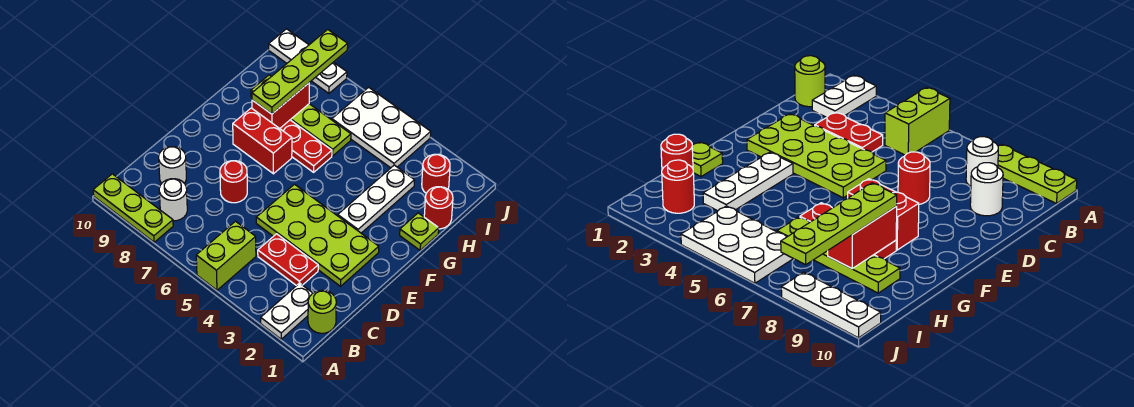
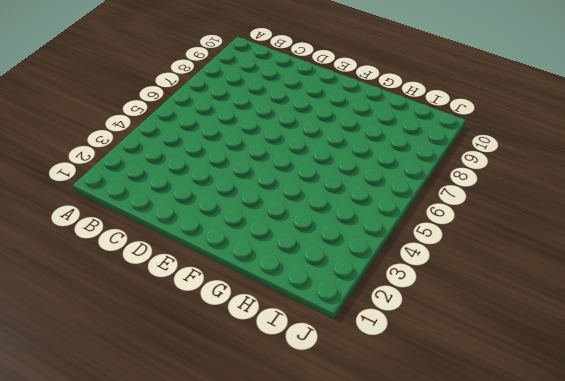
none -> white plate A2:B2 level 1
none -> lime brick A5:B5 level 1
none -> lime plate A8:A10 level 1

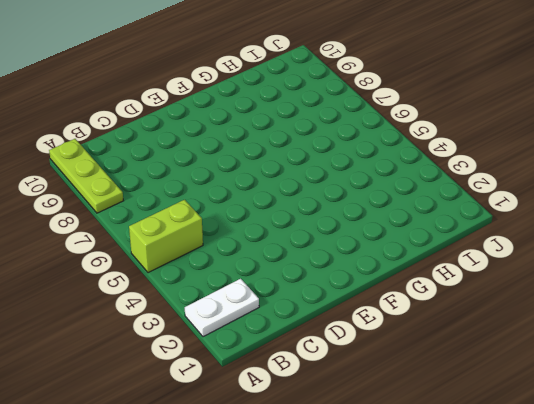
none -> lime round brick B1 level 1
none -> white round brick B8 level 1
none -> red plate C3:C4 level 1

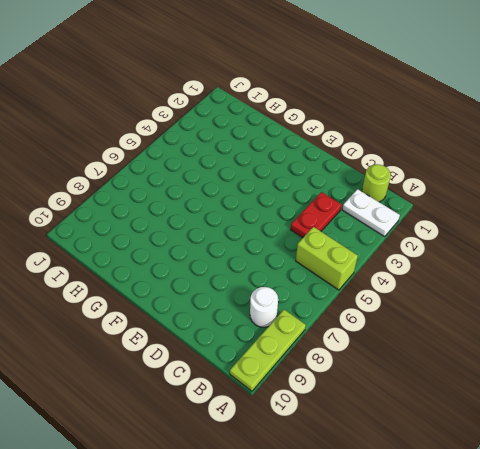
none -> white round brick C9 level 1
none -> lime plate D2:E5 level 1
none -> red round brick D7 level 1

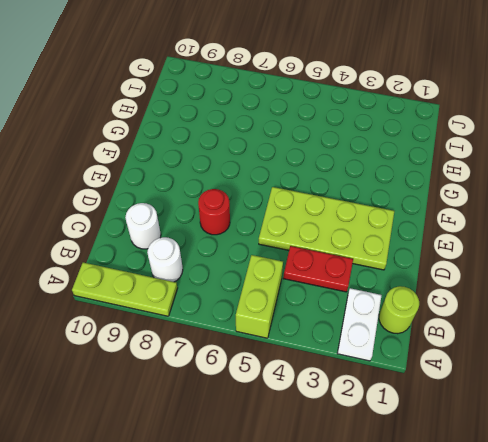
none -> white plate F3:H3 level 1
none -> red brick F7:F8 level 1
none -> lime plate G1 level 1

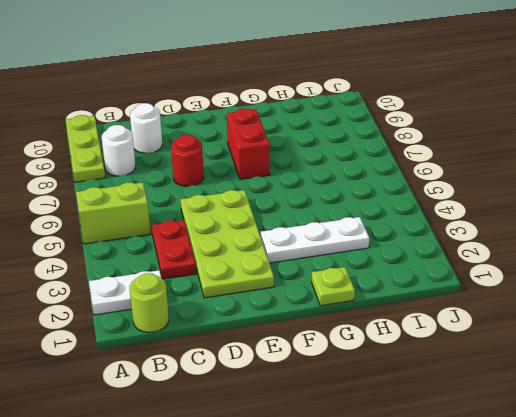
none -> red plate G6:G8 level 1
none -> red round brick H1 level 1
none -> lime plate H6:H9 level 1

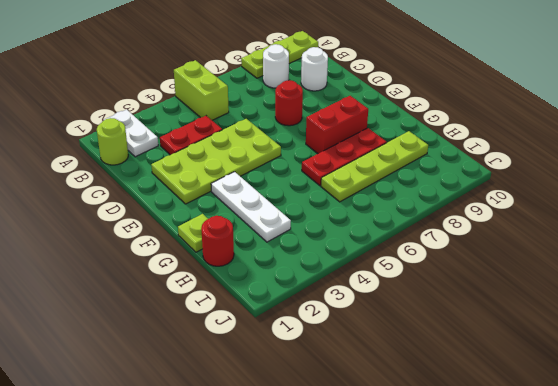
none -> red round brick I2 level 1
none -> white plate I4:J6 level 1
none -> white plate J8:J10 level 1

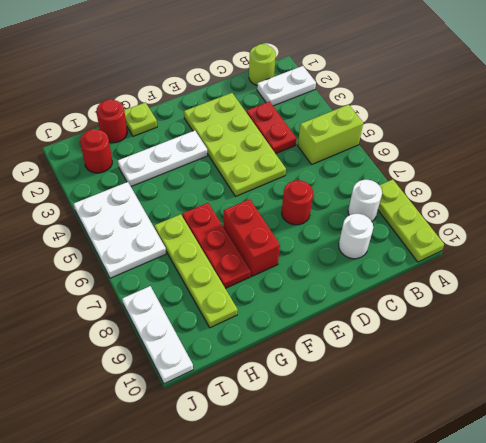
none -> red brick G8:H8 level 2
none -> lime plate G8:J8 level 3

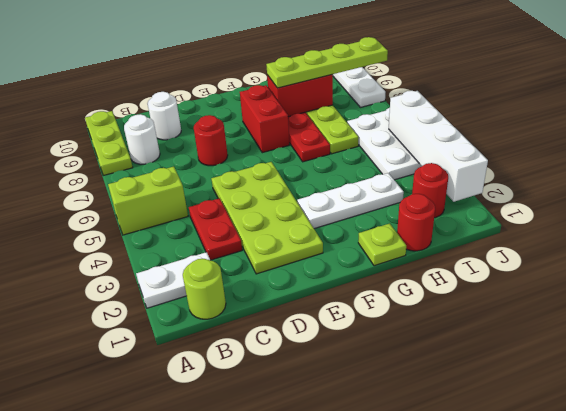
white brick J2:J5 level 2 -> none

